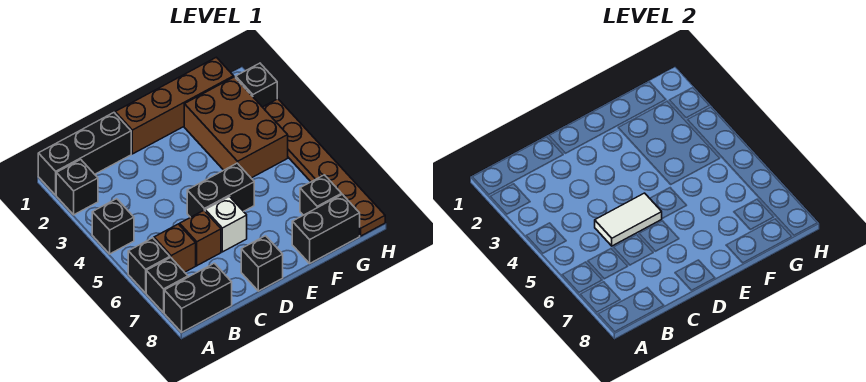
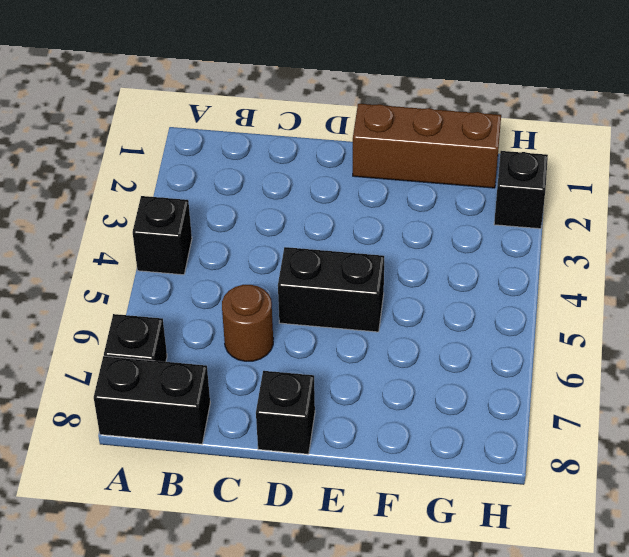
brown round brick C6 level 1 -> brown brick C6 level 1
brown brick E1:G1 level 1 -> brown brick D1:G1 level 1
none -> black brick A1:C1 level 1
none -> black brick A2 level 1
none -> black brick A6 level 1

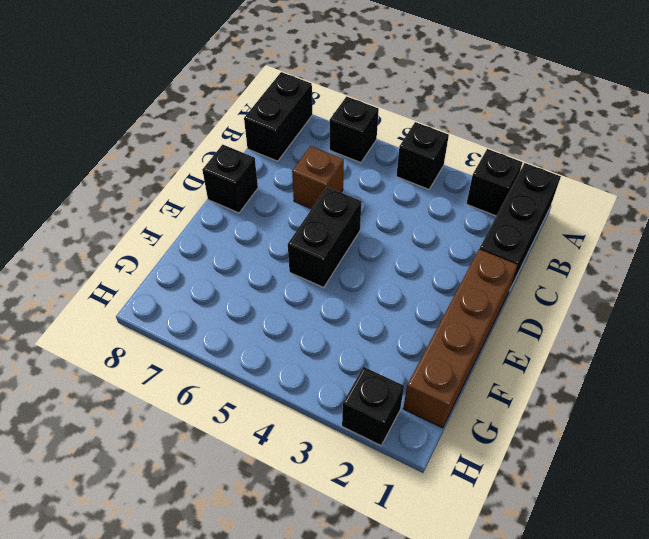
none -> black brick A7 level 1
none -> brown brick B6 level 1
none -> white brick D6 level 1

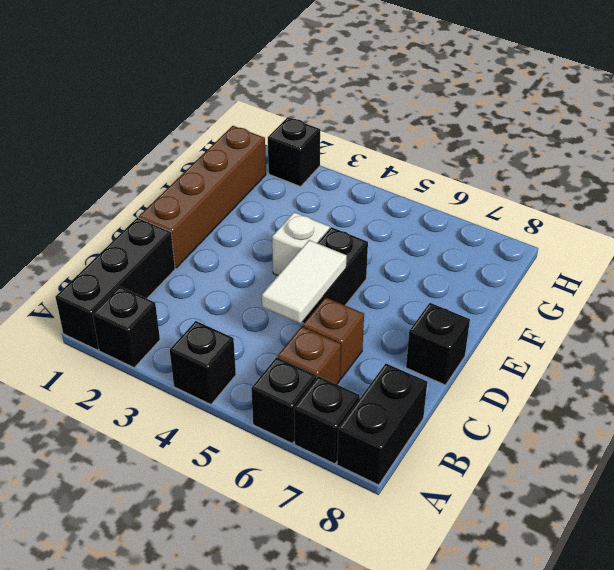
white brick E4 level 1 -> white brick D6 level 1
none -> brown brick F2:G4 level 1
none -> black brick F8:G8 level 1
none -> black brick G7 level 1

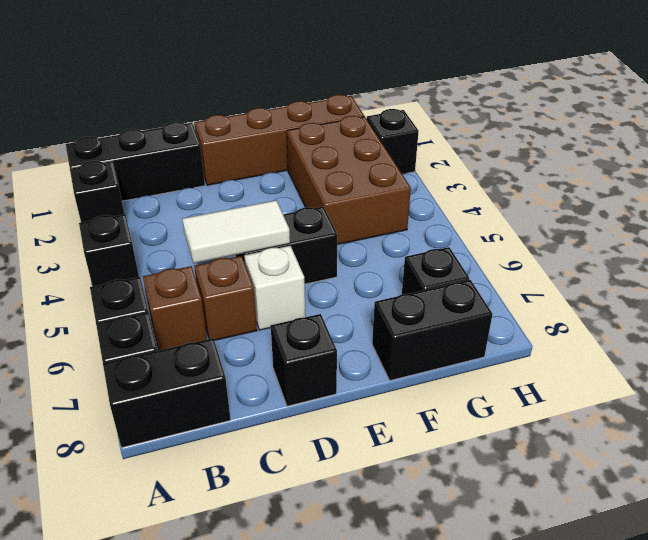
none -> brown plate H3:H8 level 1

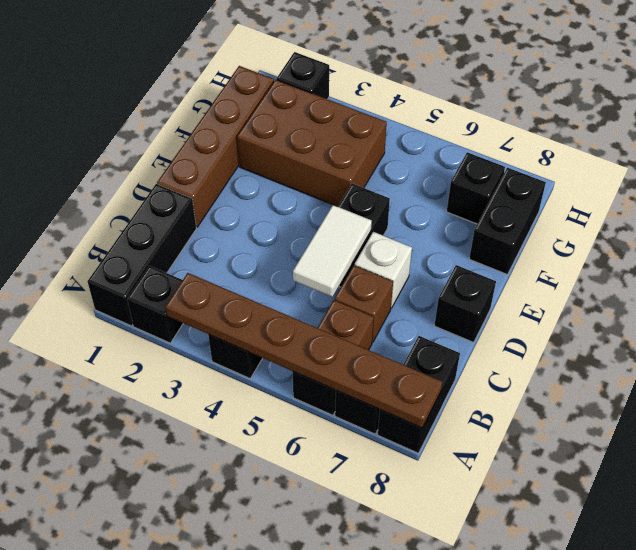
brown plate A3:A8 level 2 -> brown plate H3:H8 level 1

